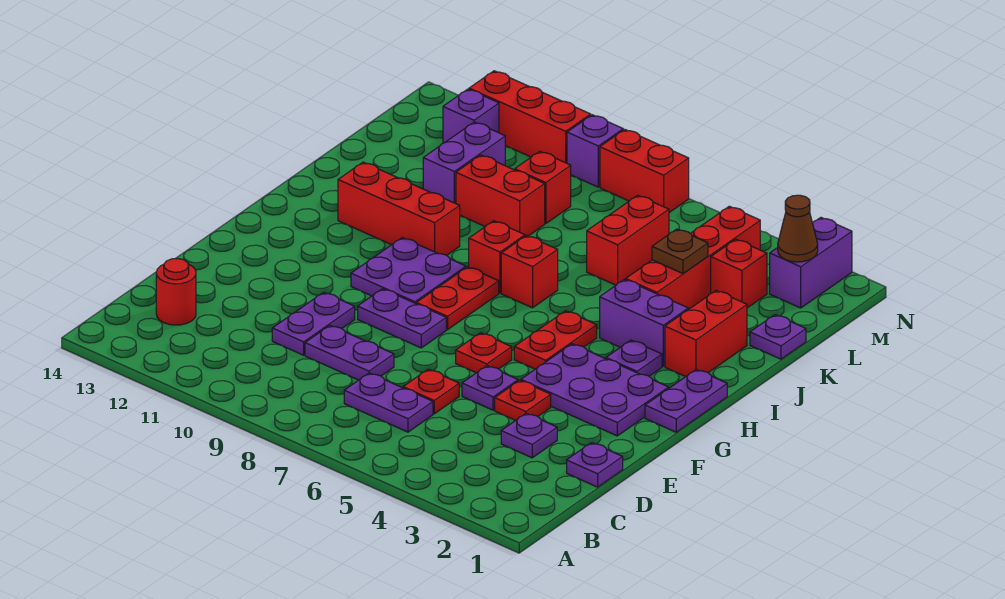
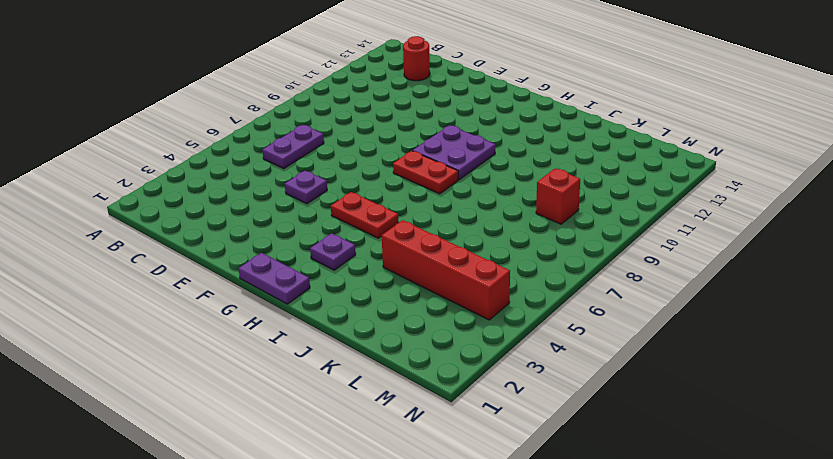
none -> purple plate D1 level 1
none -> purple plate D3 level 1
none -> red plate D6 level 1
none -> purple plate D8:D9 level 1

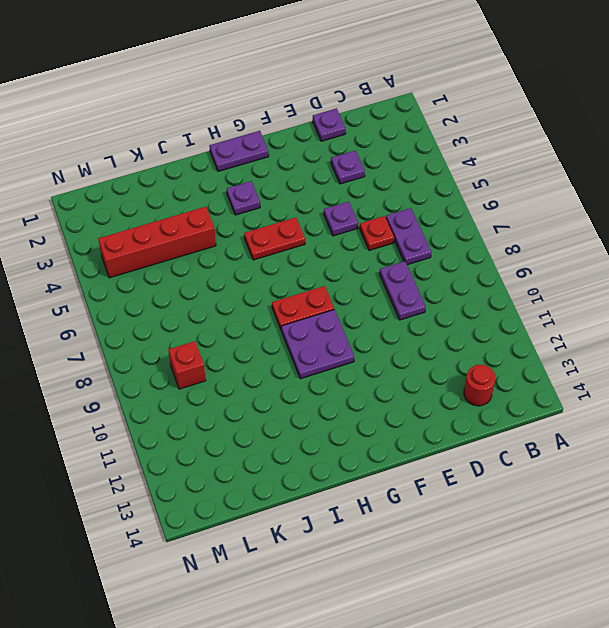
none -> purple plate D10:E10 level 1
none -> red plate E4 level 1
none -> purple plate F2:G4 level 1
none -> red plate F6 level 1

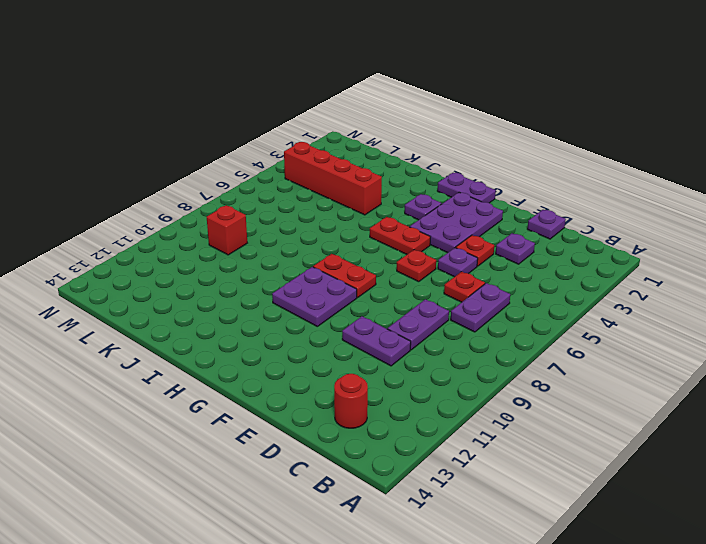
none -> purple plate F8:F9 level 1
none -> red brick I2:J2 level 1
none -> purple brick I3:I4 level 1
none -> red brick I7 level 1

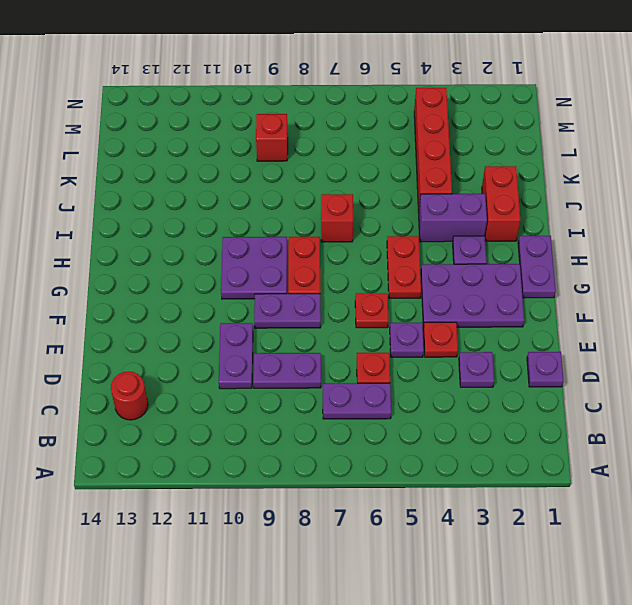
none -> red brick I8 level 1
none -> red brick I10:I12 level 1
none -> purple plate K1 level 1
none -> red brick K6:L6 level 1

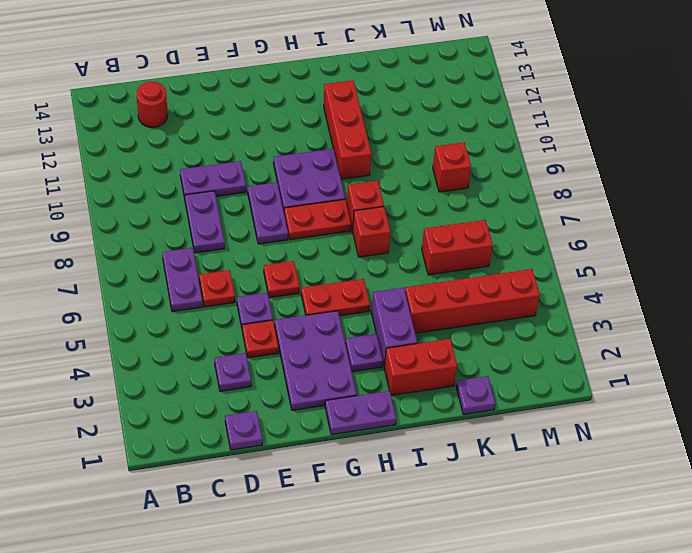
none -> red brick K9:K10 level 1
none -> purple brick K11:L11 level 1
none -> red brick L3 level 1
none -> purple brick M2:N2 level 1

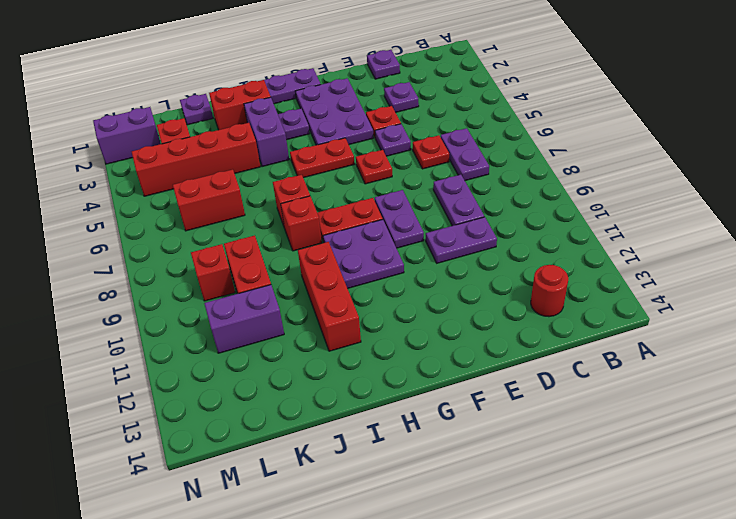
none -> purple brick M12 level 1
none -> red brick N7:N8 level 1
none -> purple brick N9 level 1
none -> red brick N10:N12 level 1

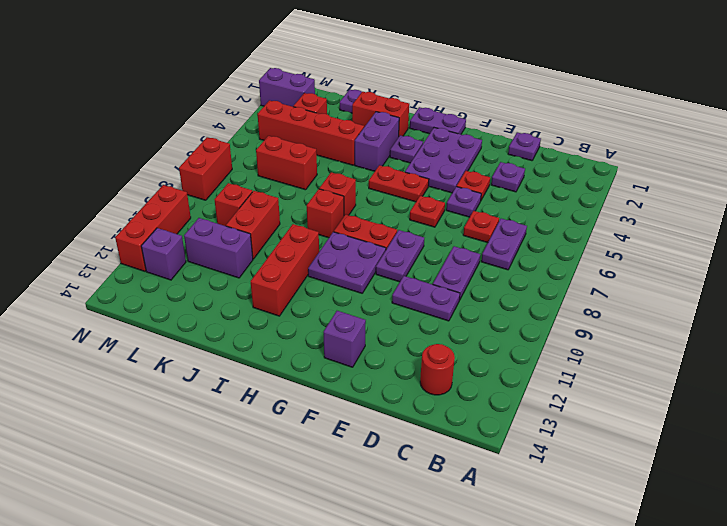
purple brick F13 level 1 -> purple brick N9 level 1
none -> brown plate K4 level 2
none -> brown cone M2 level 2

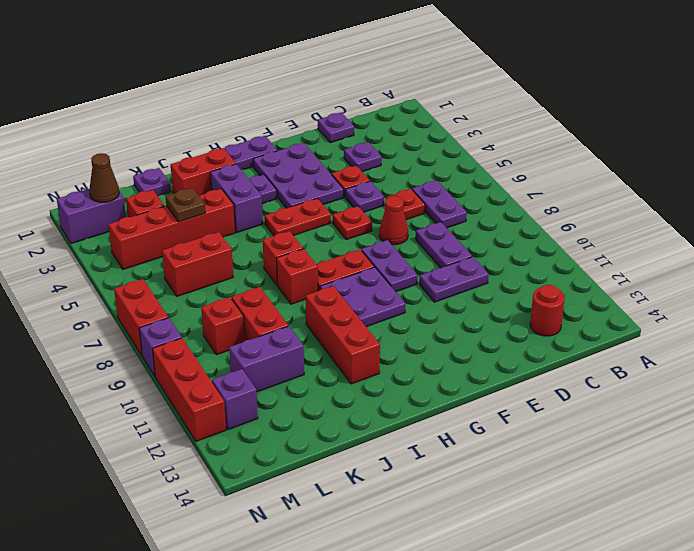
red cone E7 level 1 -> none

